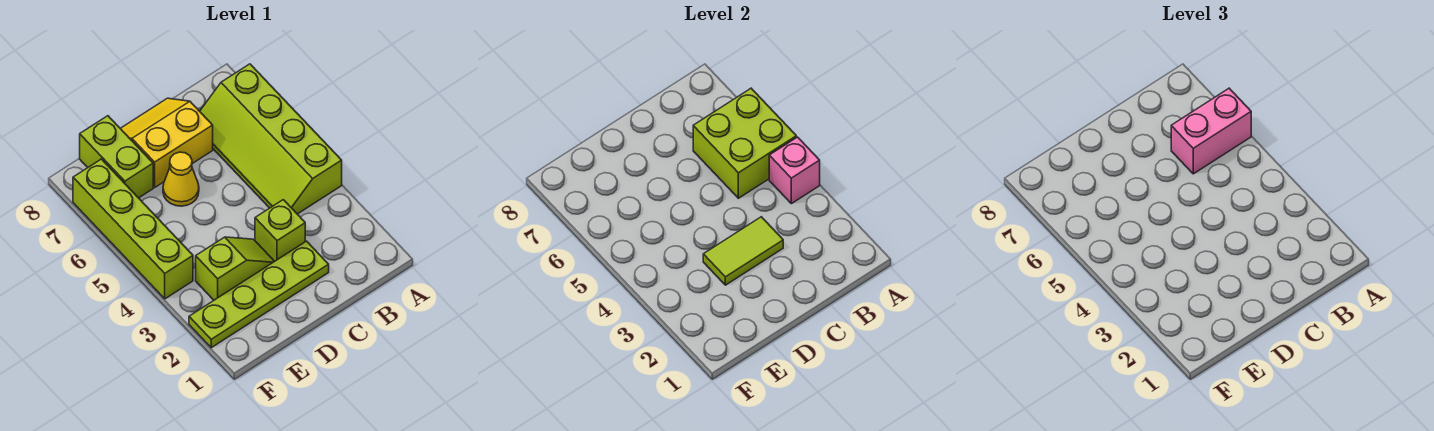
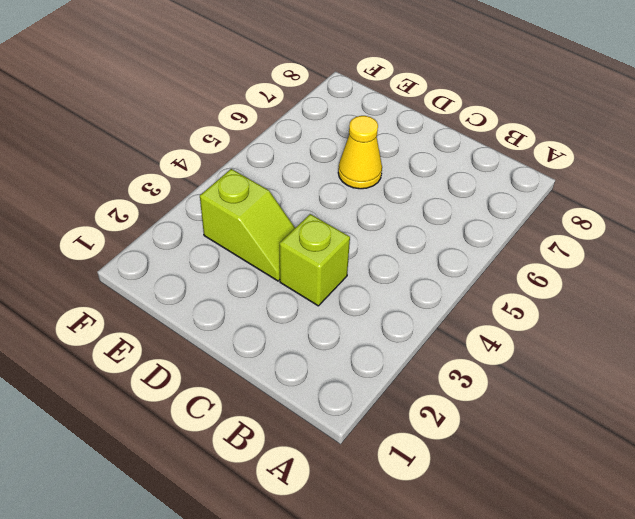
none -> lime slope A4:B7 level 1 top A
none -> lime plate C2:F2 level 1
none -> yellow slope C7:D8 level 1 top 7

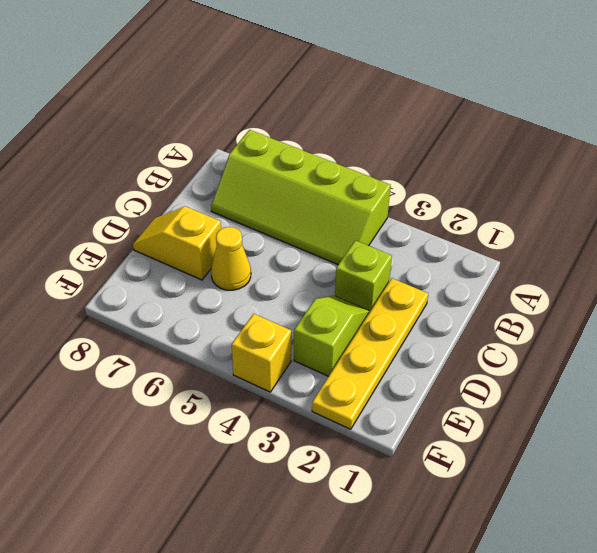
yellow plate C2:F2 level 1 -> lime plate C2:F2 level 1
yellow slope D7:D8 level 1 top 7 -> yellow slope C7:D8 level 1 top 7
yellow brick F4 level 1 -> lime brick F4:F7 level 1
none -> lime brick E7:E8 level 1
none -> pink brick A4 level 2
none -> lime brick A5:B6 level 2

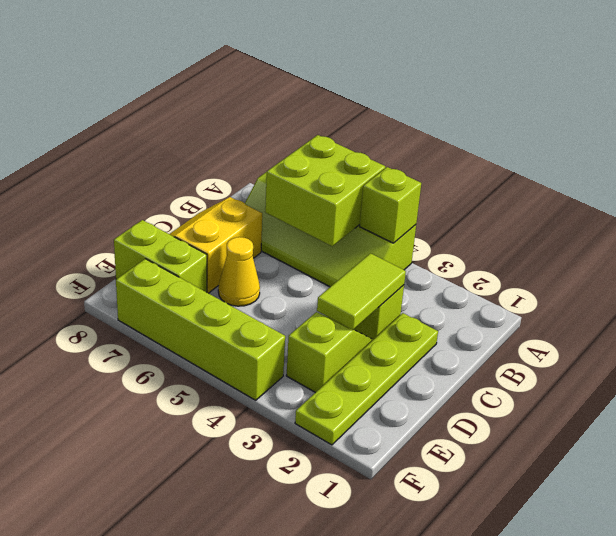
lime brick A4 level 2 -> pink brick A4 level 2
none -> pink brick A6:B6 level 3

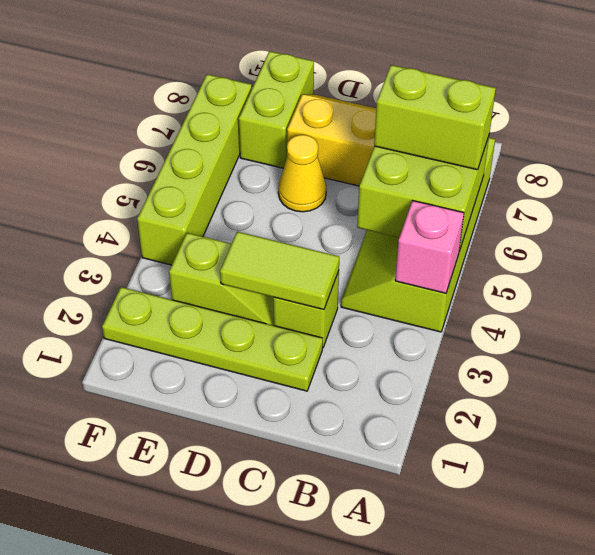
lime brick A6:B6 level 3 -> pink brick A6:B6 level 3

